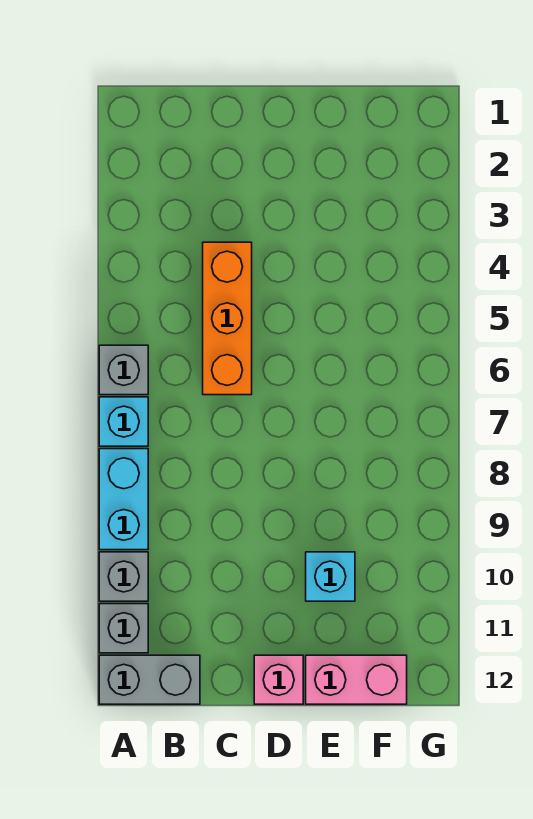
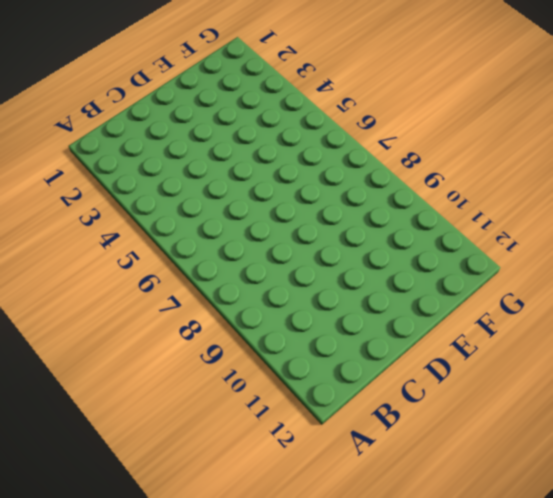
none -> grey brick A6 level 1
none -> cyan brick A7 level 1

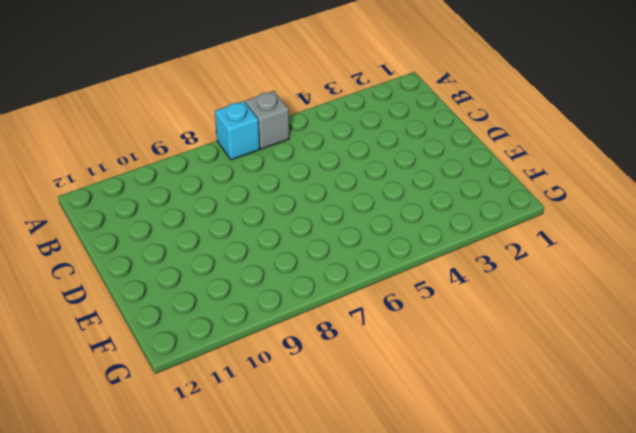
none -> cyan brick A8:A9 level 1
none -> grey brick A10 level 1

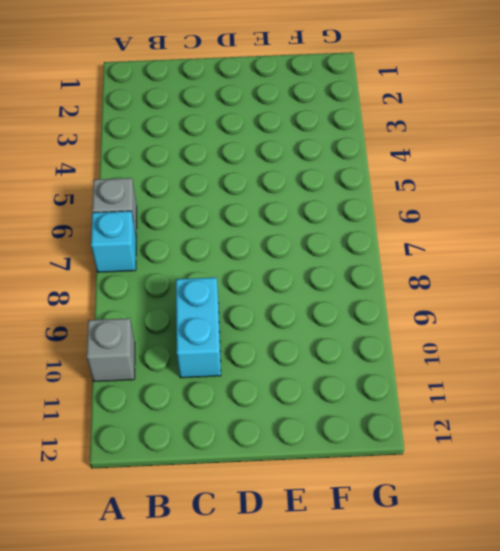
cyan brick C9:C10 level 1 -> cyan brick A8:A9 level 1
none -> grey brick A11 level 1
none -> grey brick A12:B12 level 1

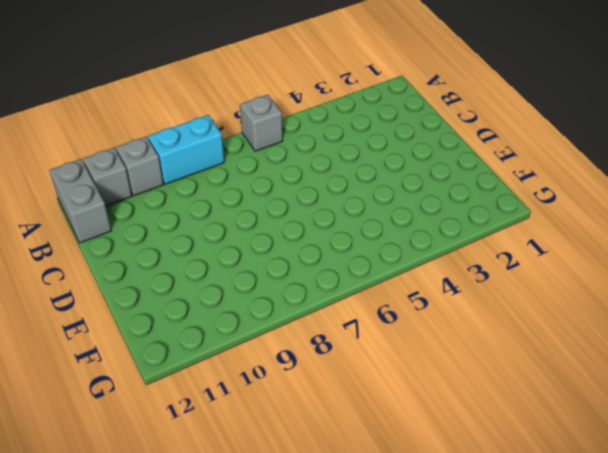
none -> cyan brick A7 level 1
none -> orange brick C4:C6 level 1

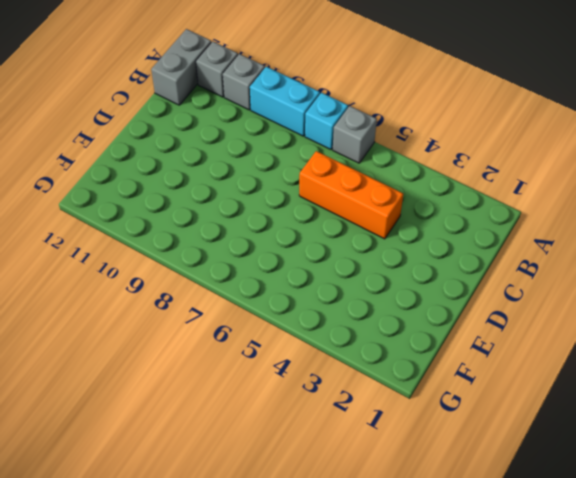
none -> pink brick D12 level 1
none -> cyan brick E10 level 1

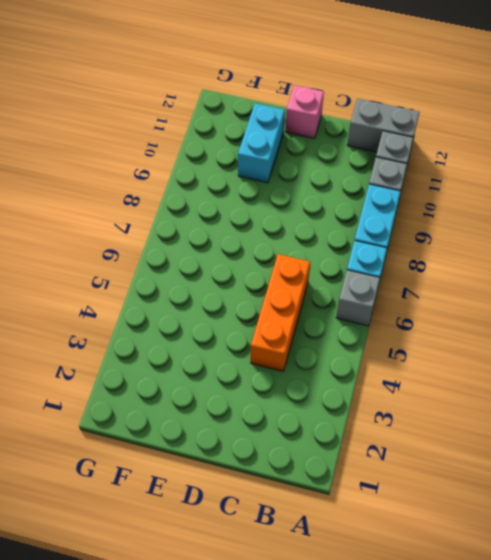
cyan brick E10:E11 level 1 -> cyan brick E10 level 1
none -> pink brick E12:F12 level 1

